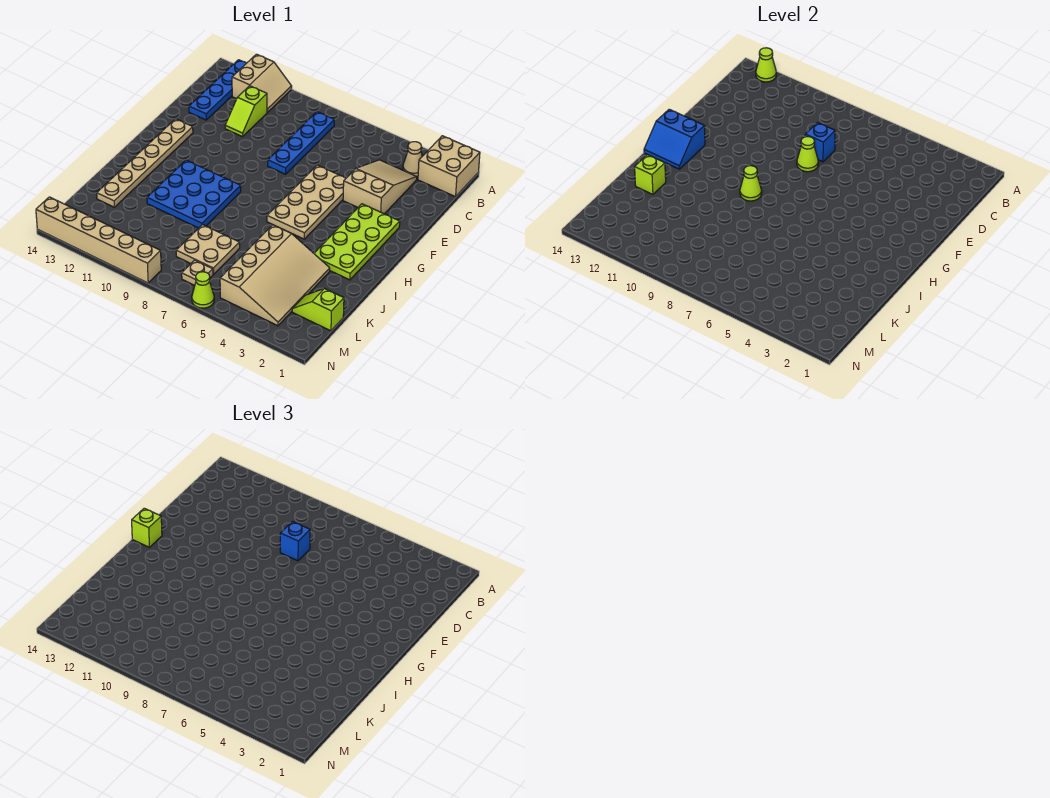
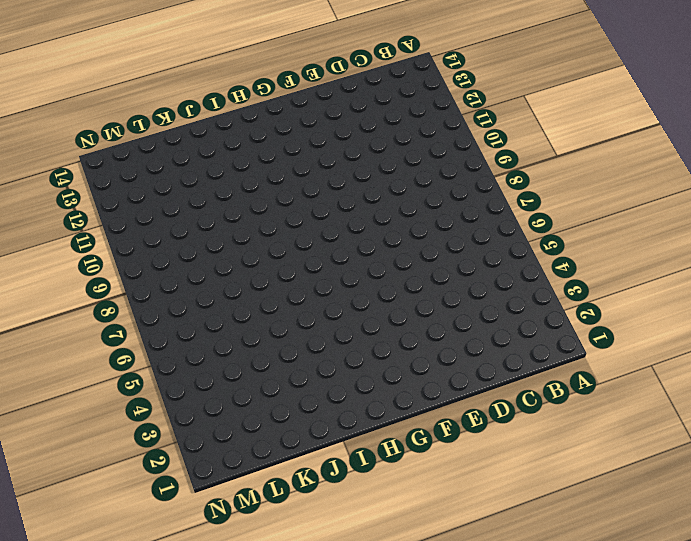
none -> tan brick A1:B2 level 1
none -> tan slope A11:B12 level 1 top 12
none -> blue plate A13:D13 level 1

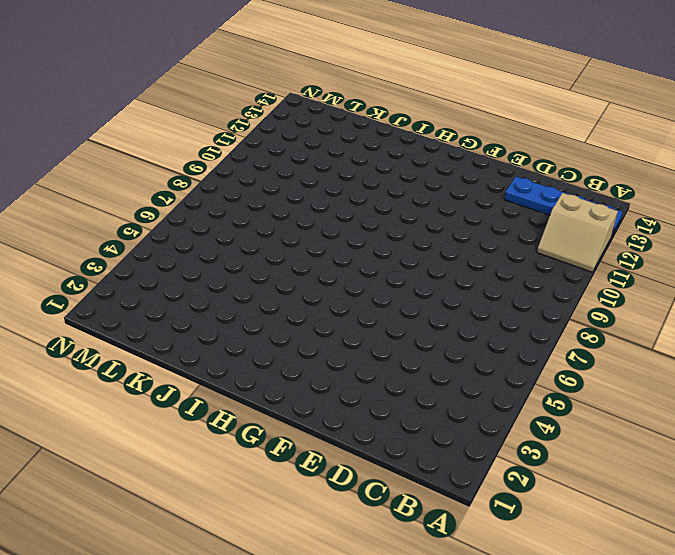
none -> tan brick A1:B2 level 1
none -> tan cone B3 level 1
none -> blue plate B8:E8 level 1

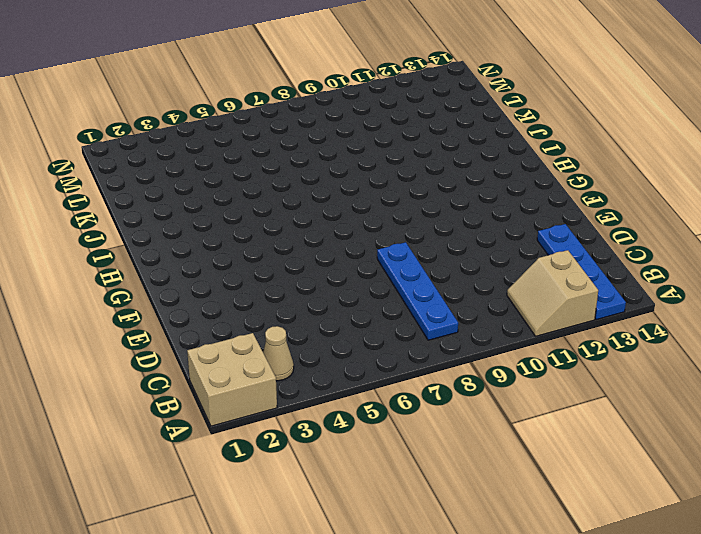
none -> tan slope C3:E4 level 1 top E
none -> lime slope C11:D11 level 1 top C
none -> tan plate E5:H6 level 1

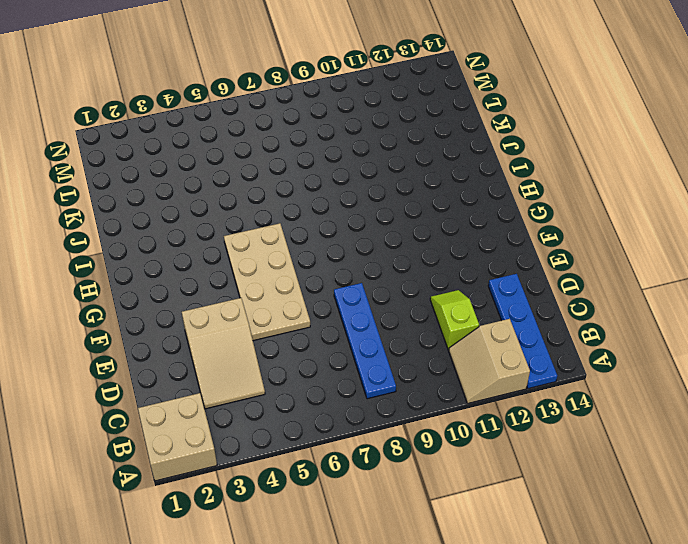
none -> tan cone B3 level 1
none -> lime plate F2:I3 level 1
none -> tan plate F13:K13 level 1

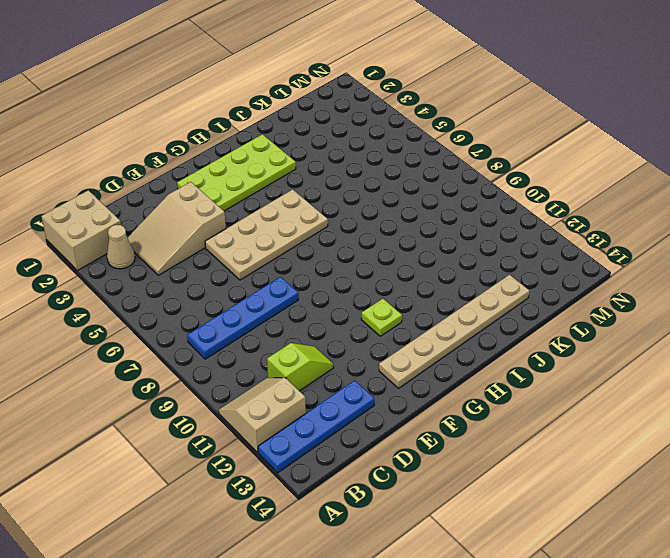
lime plate G11 level 1 -> none
none -> blue plate H9:J11 level 1
none -> tan slope J3:M5 level 1 top 5
none -> tan plate K7:L8 level 1

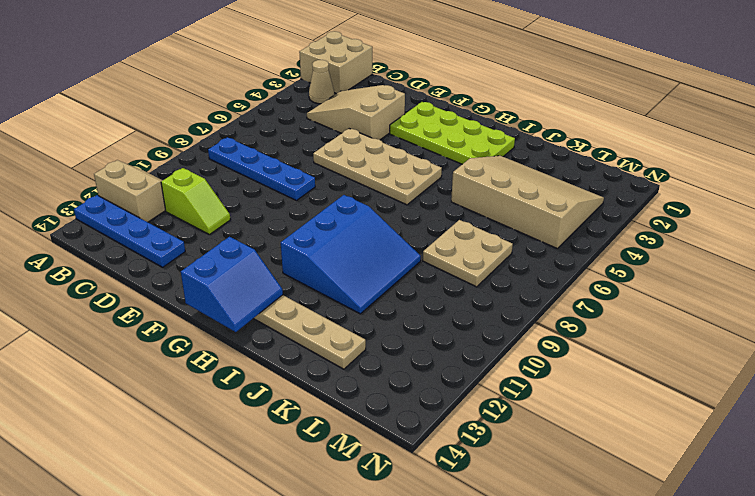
blue slope H9:J11 level 1 top H -> blue plate H9:J11 level 1
none -> lime slope L1:L2 level 1 top 1
none -> tan plate M7 level 1
none -> lime cone N6 level 1

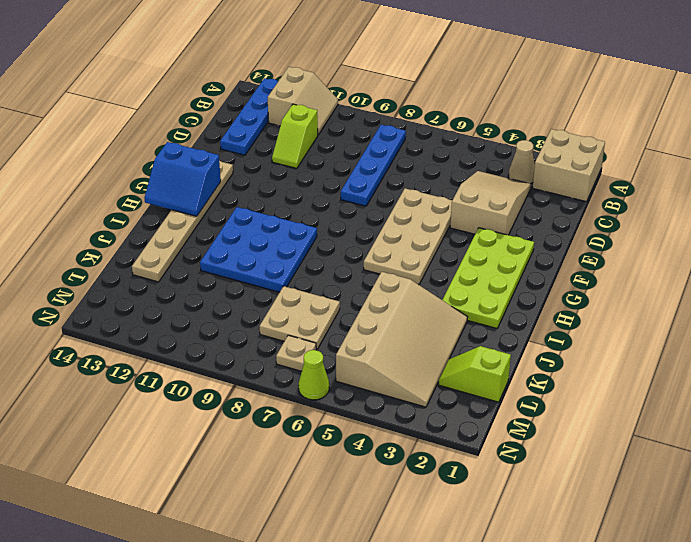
none -> tan brick N9:N14 level 1
none -> lime cone A13 level 2
none -> blue brick D8 level 2

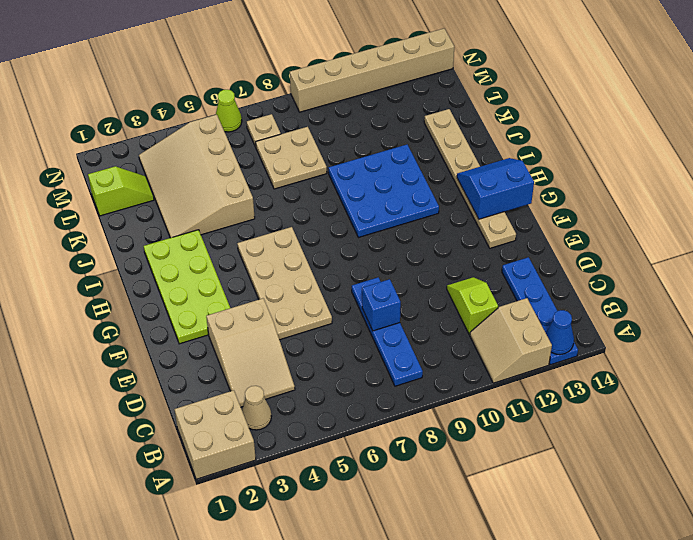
blue cone A13 level 2 -> lime cone A13 level 2
none -> lime cone E8 level 2
none -> lime cone H9 level 2
none -> lime brick J13 level 2

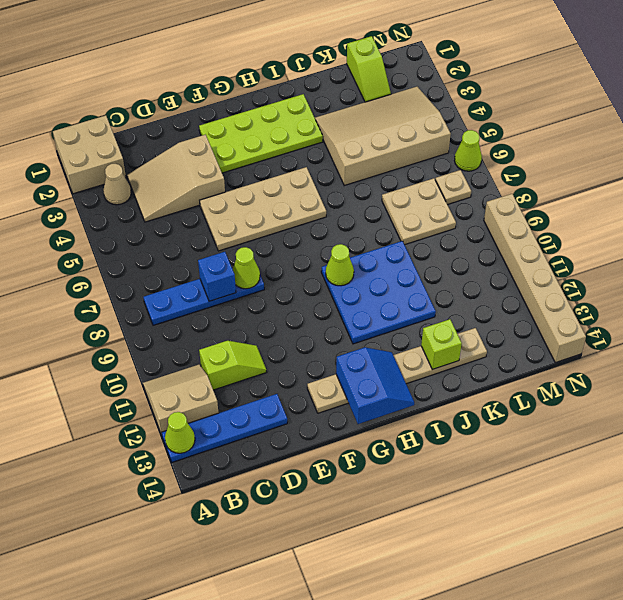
none -> blue brick D8 level 3
none -> lime brick G14 level 3

